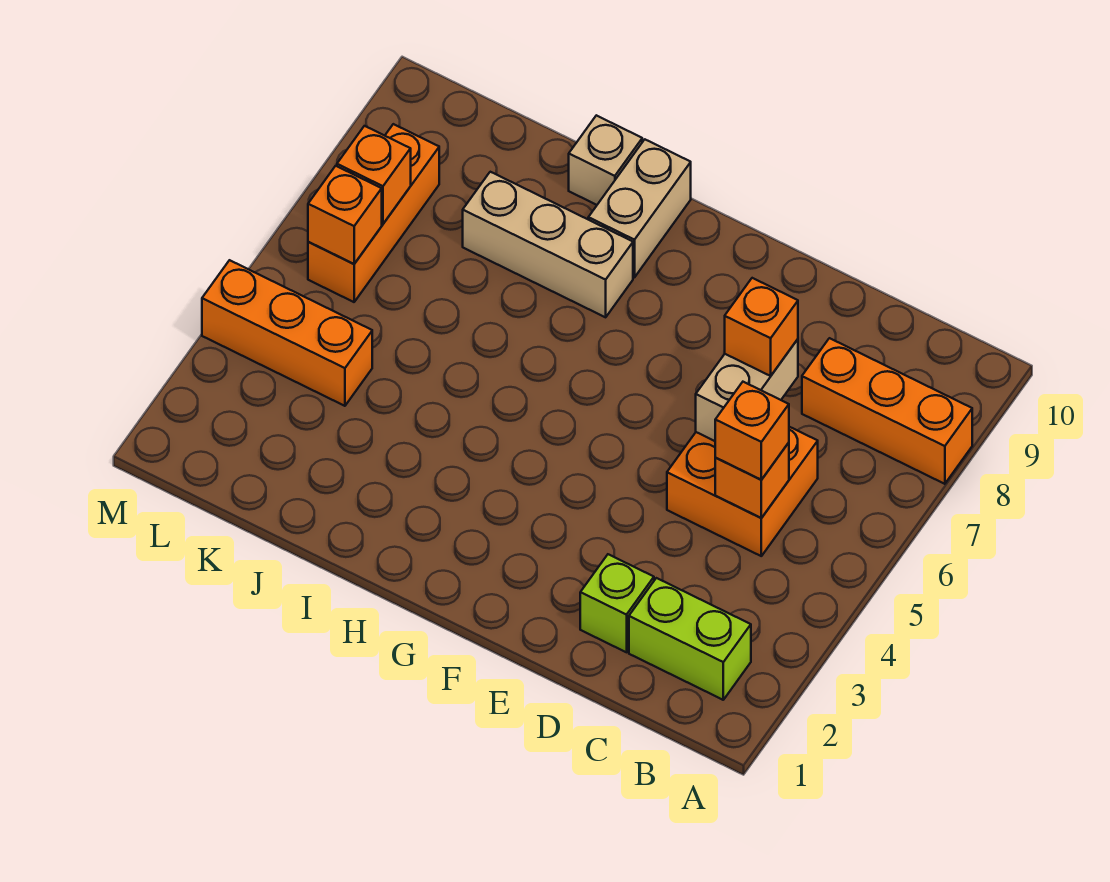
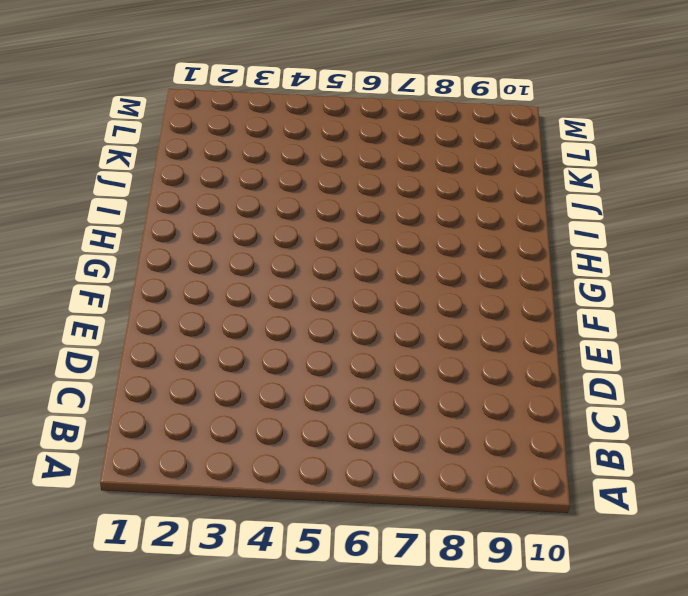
none -> orange brick A8:C8 level 1
none -> lime brick B2:C2 level 1
none -> orange brick C5:D6 level 1

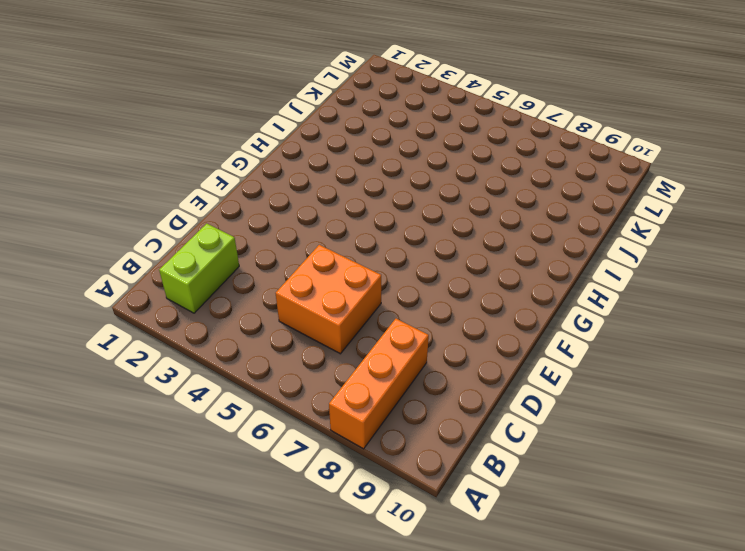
none -> lime brick D2 level 1
none -> tan brick H8:J8 level 1
none -> tan brick H9:H10 level 1

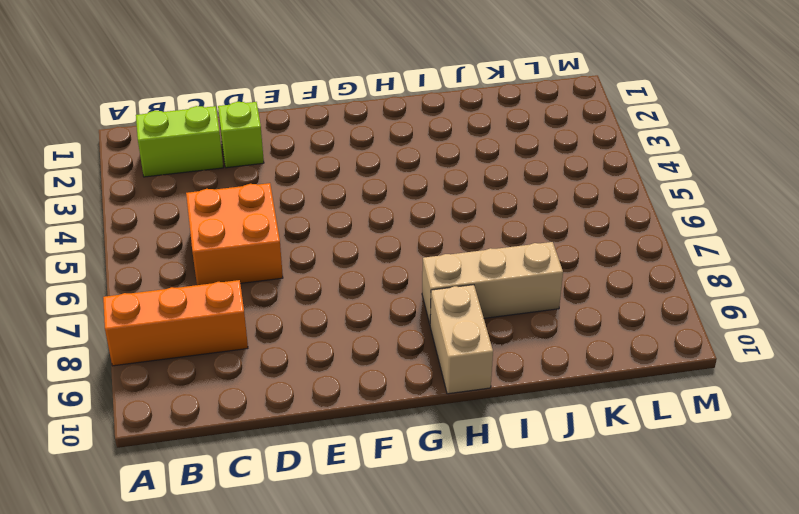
none -> tan brick I10 level 1
none -> orange brick K4:M4 level 1
none -> orange brick L6:L8 level 1

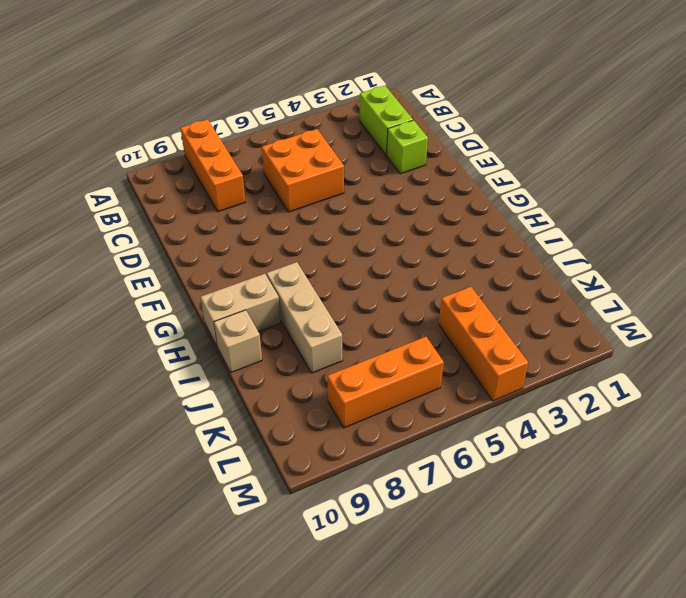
none -> orange brick C5 level 2
none -> tan brick D6:D7 level 2
none -> orange brick L6 level 2

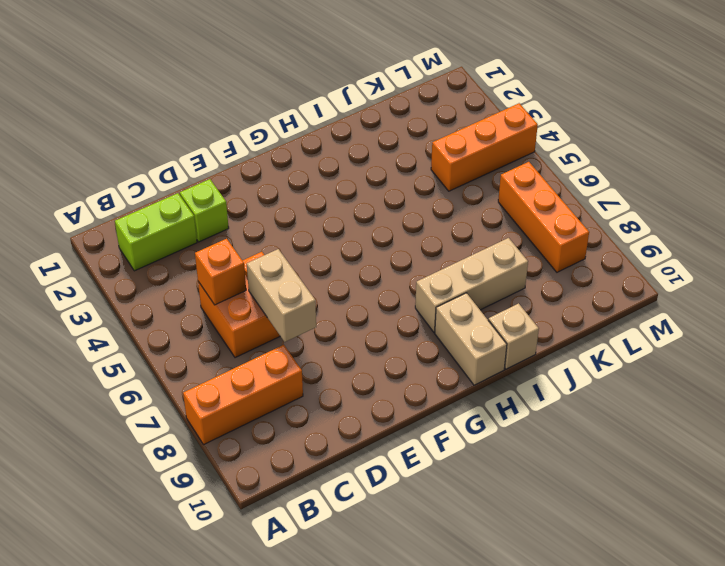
none -> orange brick L6 level 2
none -> orange brick L7 level 2
none -> orange brick C5 level 3

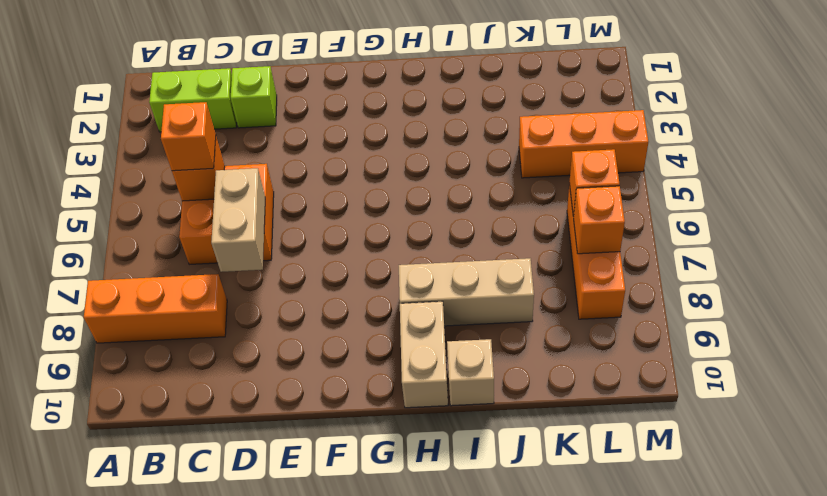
none -> orange brick D7 level 3

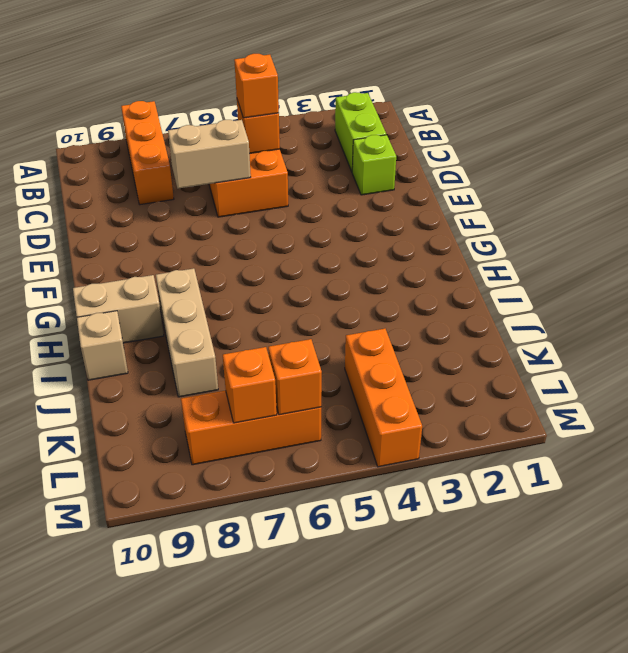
none -> orange brick D7 level 3

